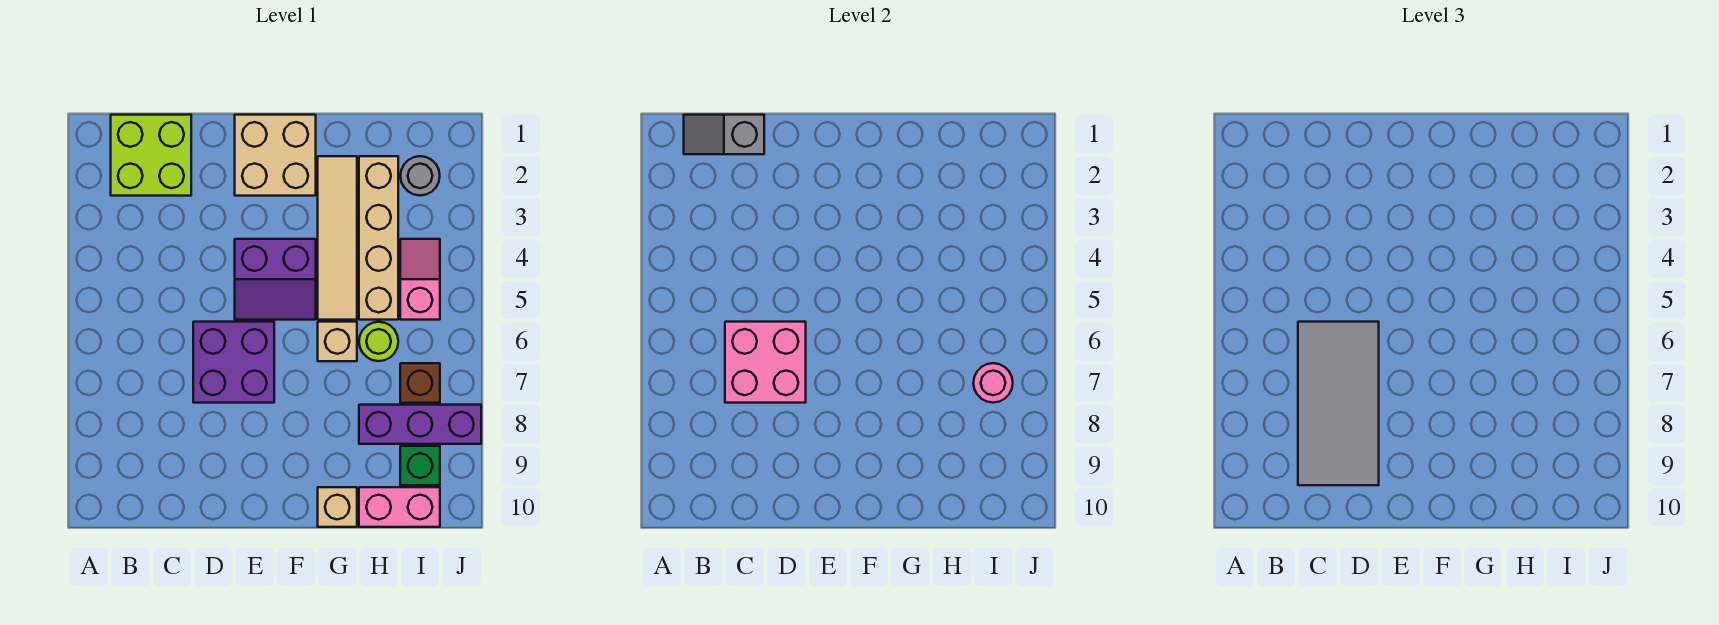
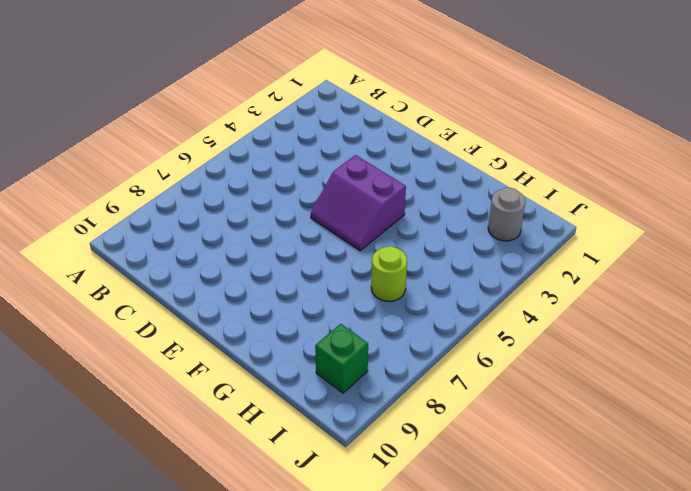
none -> lime brick B1:C2 level 1
none -> purple brick D6:E7 level 1
none -> tan brick E1:F2 level 1

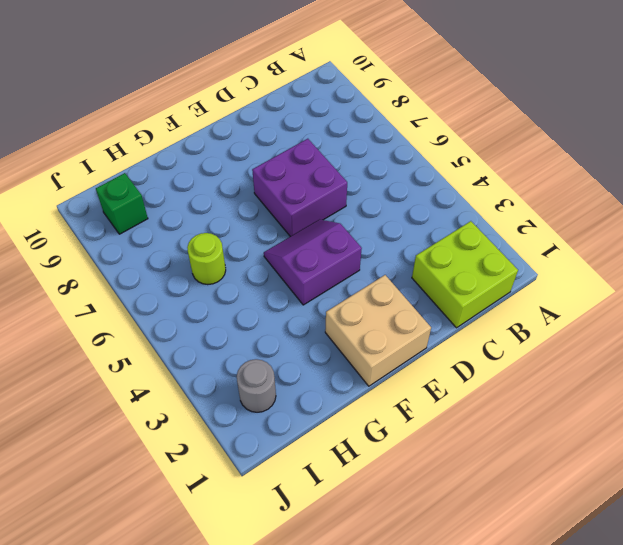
none -> tan tile G2:G5 level 1
none -> tan brick G6 level 1
none -> tan brick G10 level 1

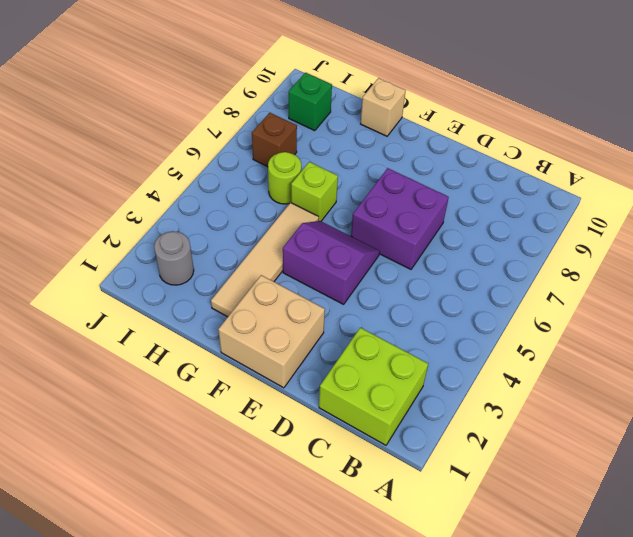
lime brick G6 level 1 -> tan brick G6 level 1
none -> tan brick H2:H5 level 1
none -> purple brick H8:J8 level 1
none -> pink brick H10:I10 level 1

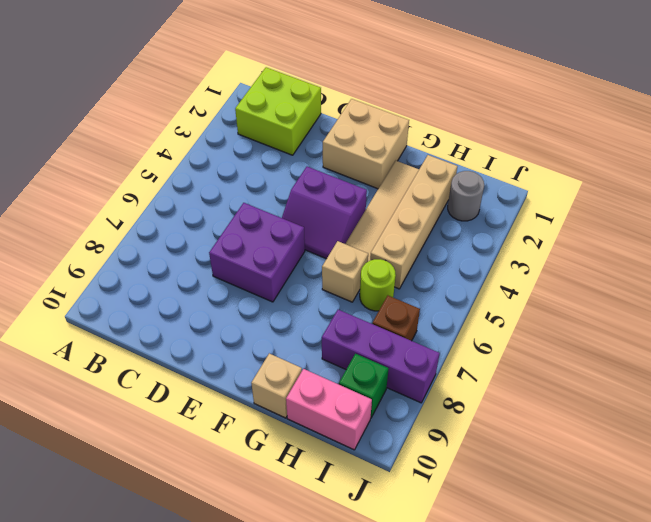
none -> pink slope I4:I5 level 1 top 5
none -> grey slope B1:C1 level 2 top C
none -> pink brick C6:D7 level 2

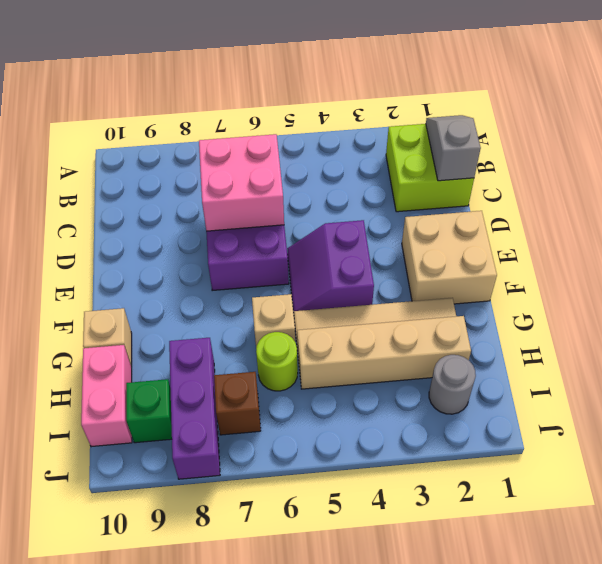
none -> pink slope I4:I5 level 1 top 5
none -> pink round brick I7 level 2
none -> grey tile C6:D9 level 3

